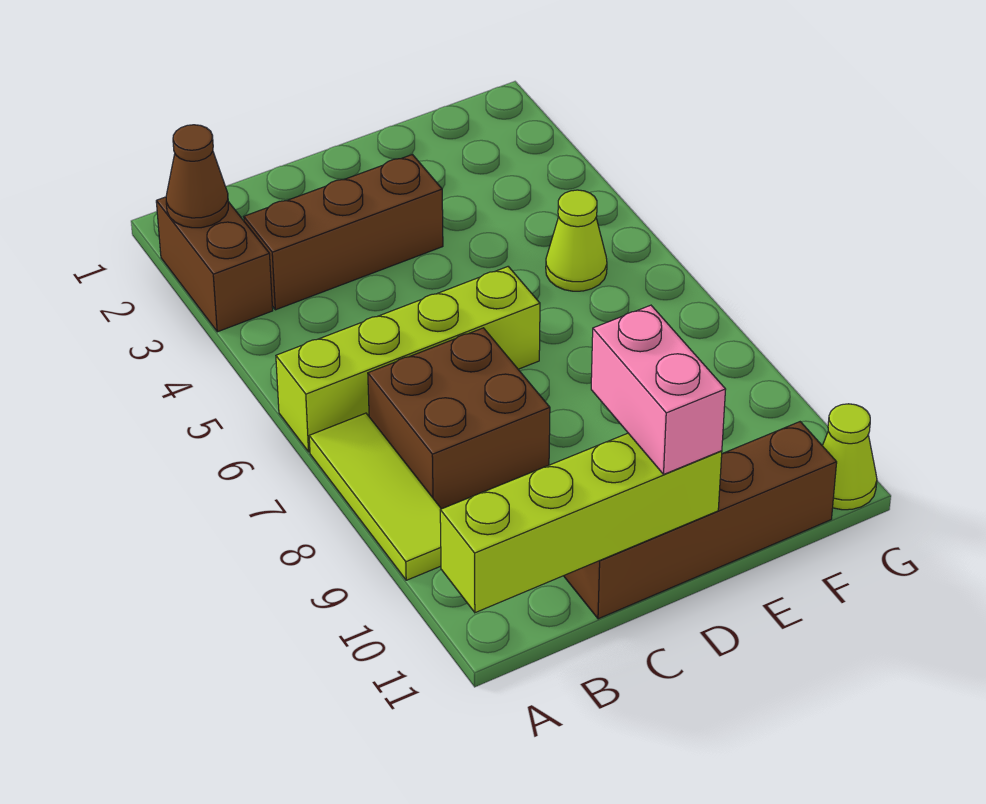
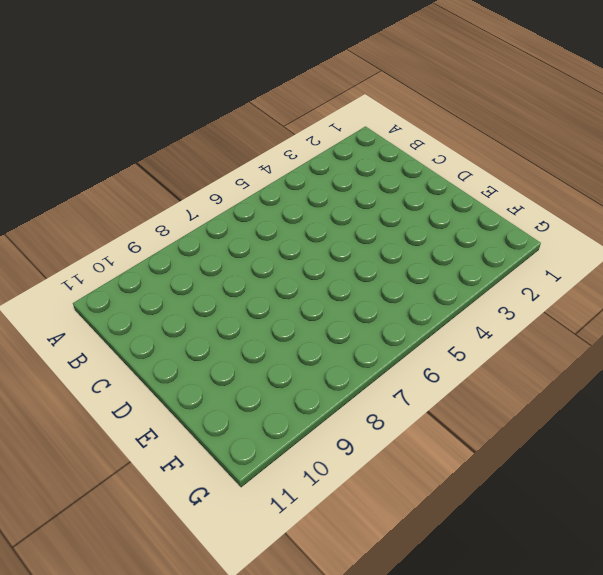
none -> brown brick A2:A3 level 1
none -> lime brick A6:D6 level 1

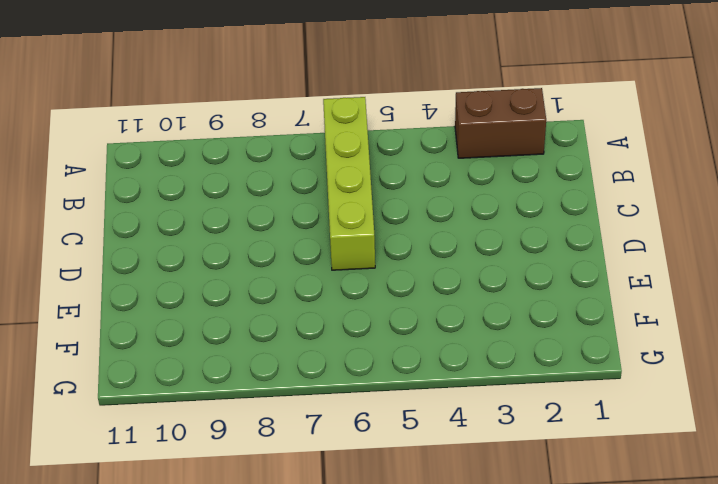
none -> lime tile A7:A9 level 1
none -> brown brick B3:D3 level 1

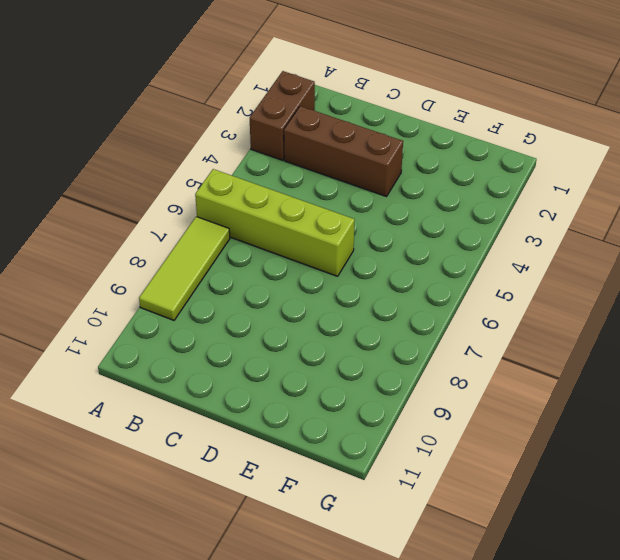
none -> brown brick B7:C8 level 1
none -> brown brick C11:F11 level 1

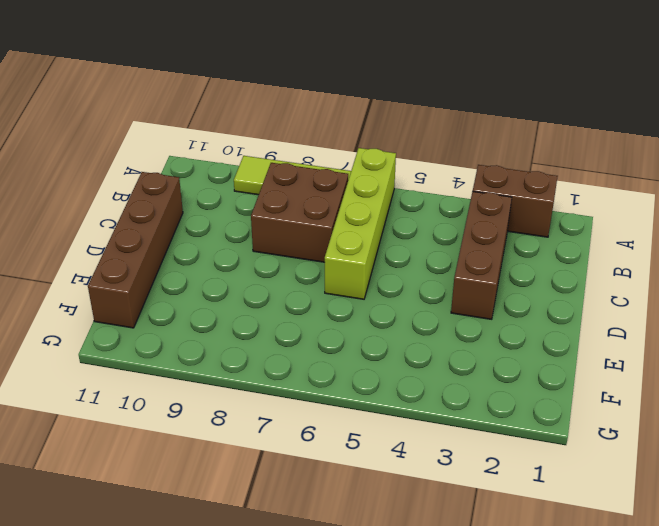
none -> lime cone F5 level 1
none -> lime cone G11 level 1

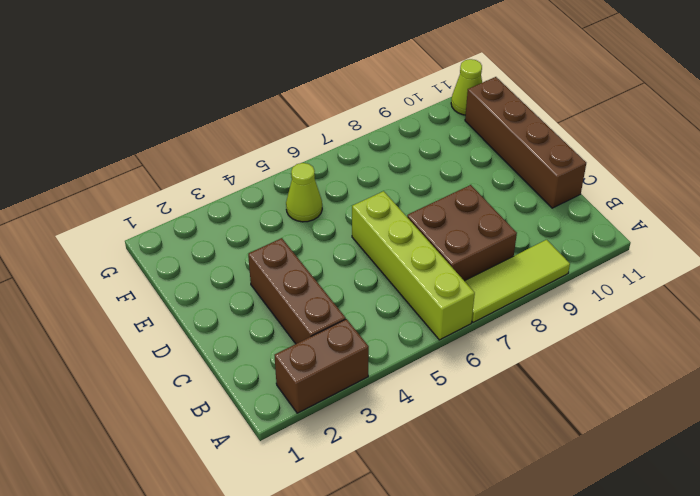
none -> brown cone A2 level 2
none -> lime brick A11:D11 level 2

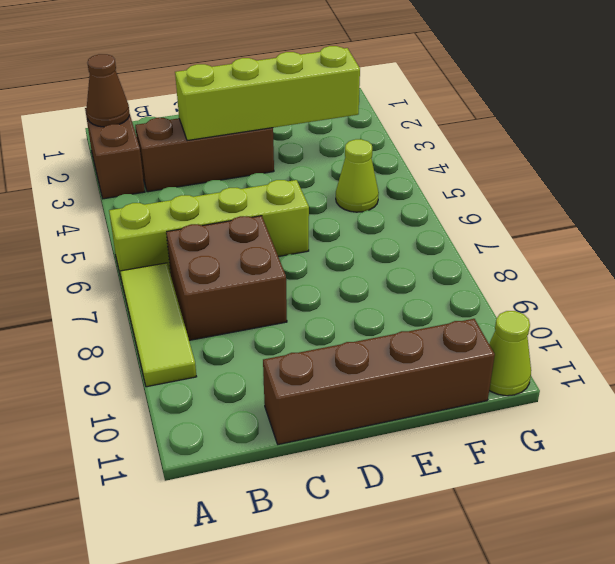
lime brick C3:F3 level 2 -> lime brick A11:D11 level 2
none -> pink brick D10:D11 level 3

